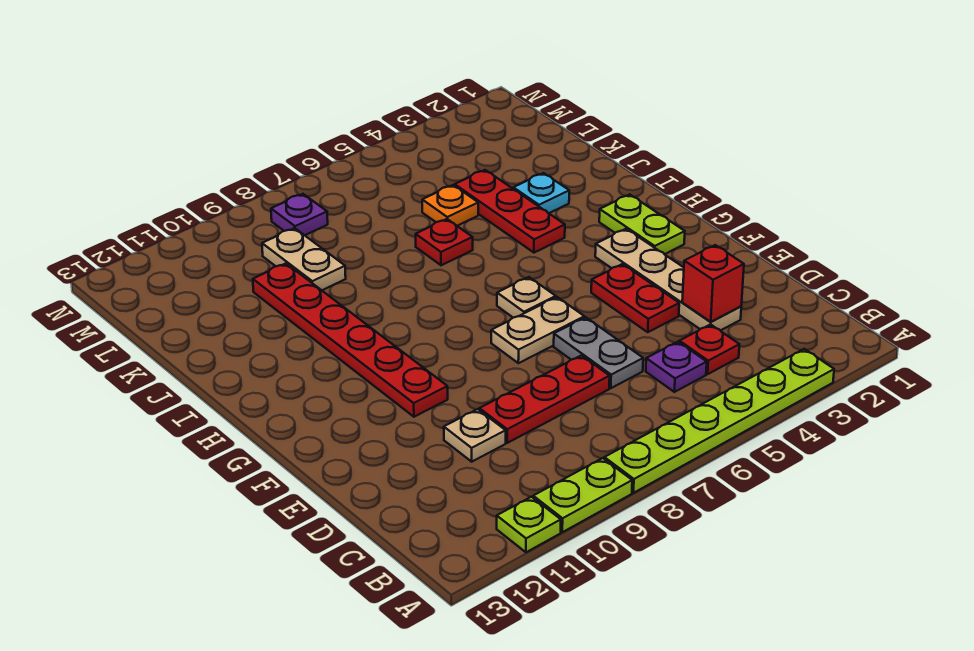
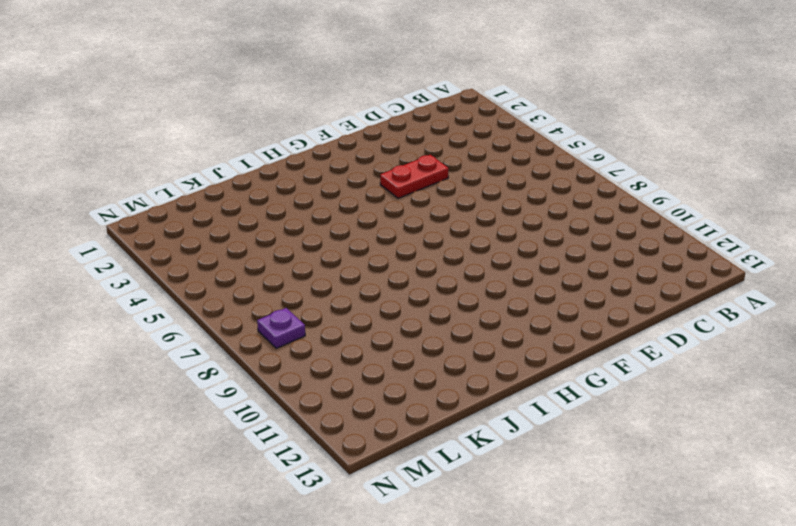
none -> lime plate A3:A8 level 1
none -> lime plate A9:A10 level 1
none -> lime plate A11 level 1

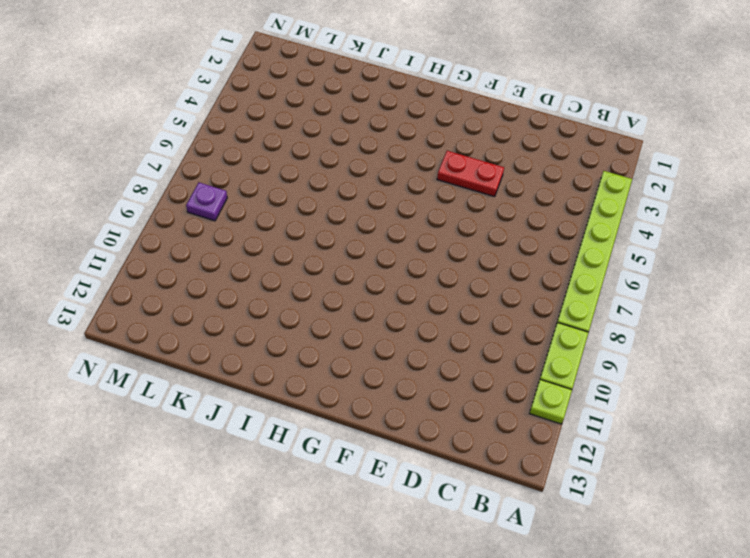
none -> red plate C4 level 1
none -> purple plate C5 level 1
none -> tan plate D3:G3 level 1

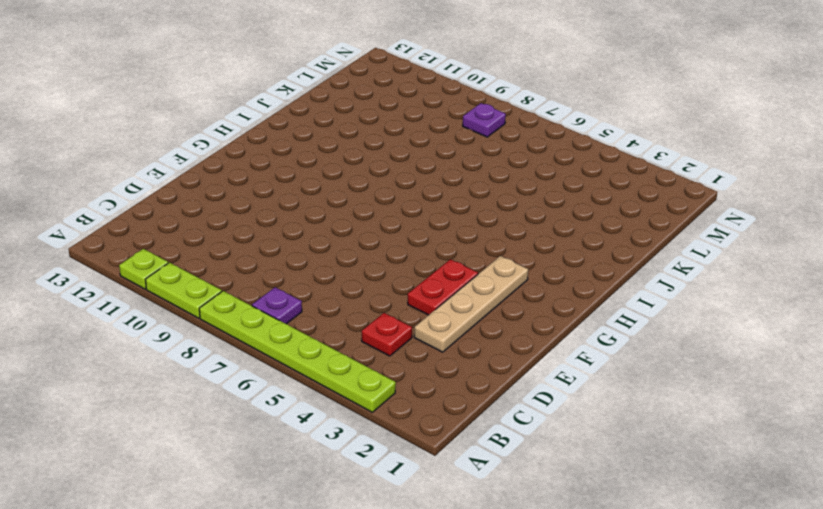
purple plate B7 level 1 -> purple plate C5 level 1
none -> grey plate D6:E6 level 1
none -> red plate D7:D9 level 1
none -> tan plate D10 level 1

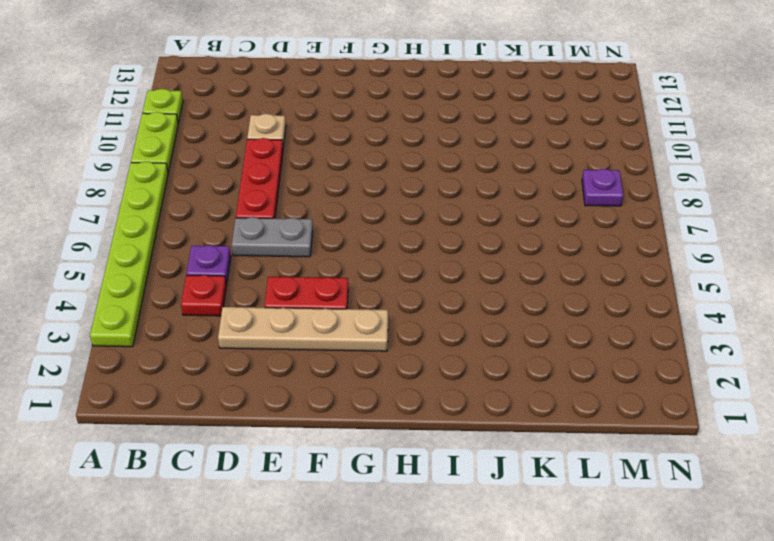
none -> tan plate F6:F7 level 1
none -> red plate F10:K10 level 1
none -> lime plate G2:H2 level 1

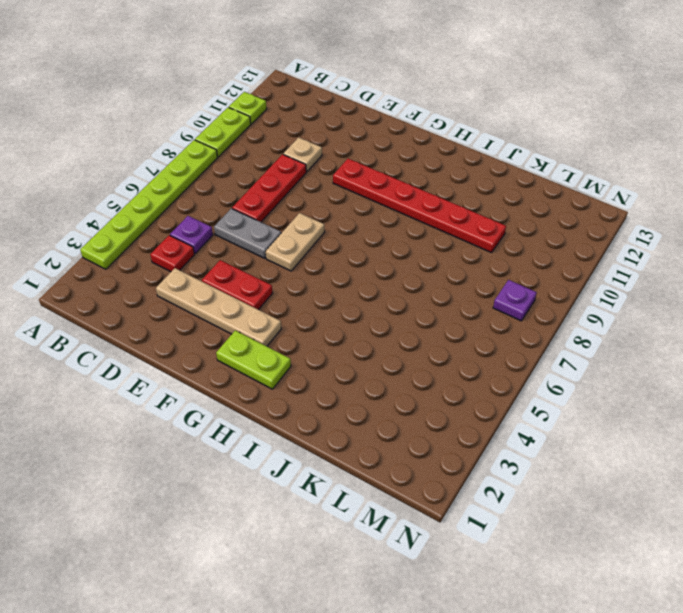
none -> tan plate G6 level 1
none -> red plate I4:K4 level 1
none -> cyan plate J3 level 1

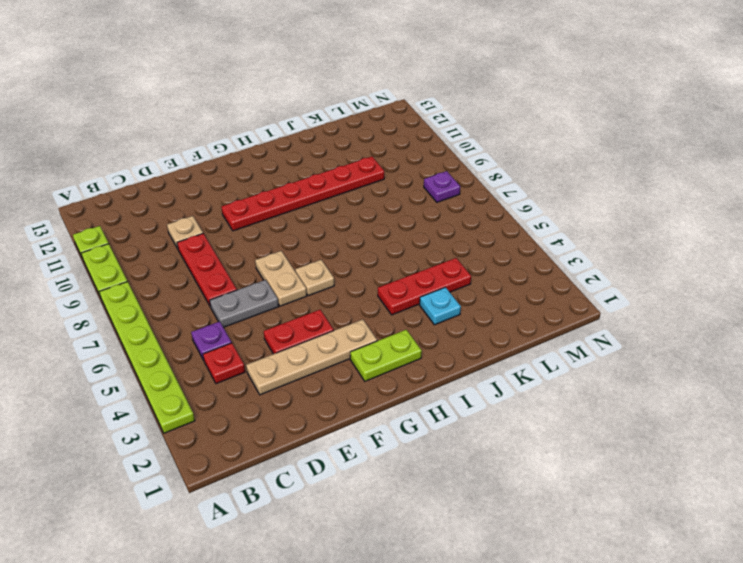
none -> red plate J6 level 1
none -> orange plate K5 level 1
none -> tan plate K9:L9 level 1

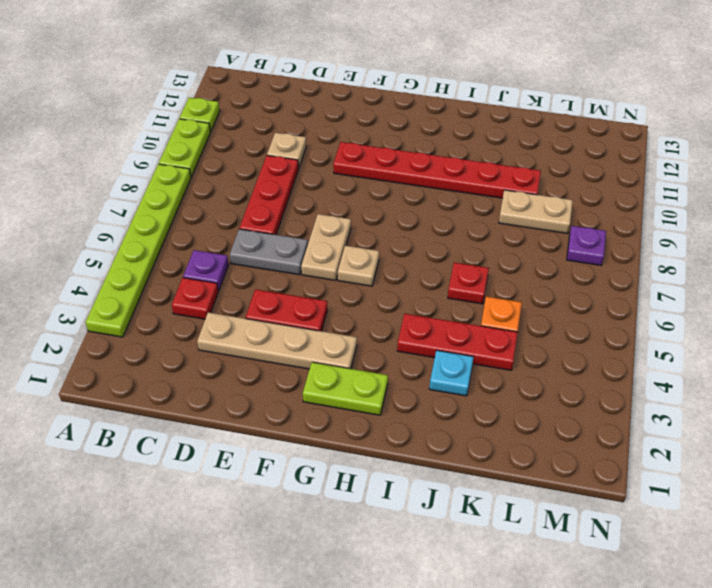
none -> red brick D3 level 2

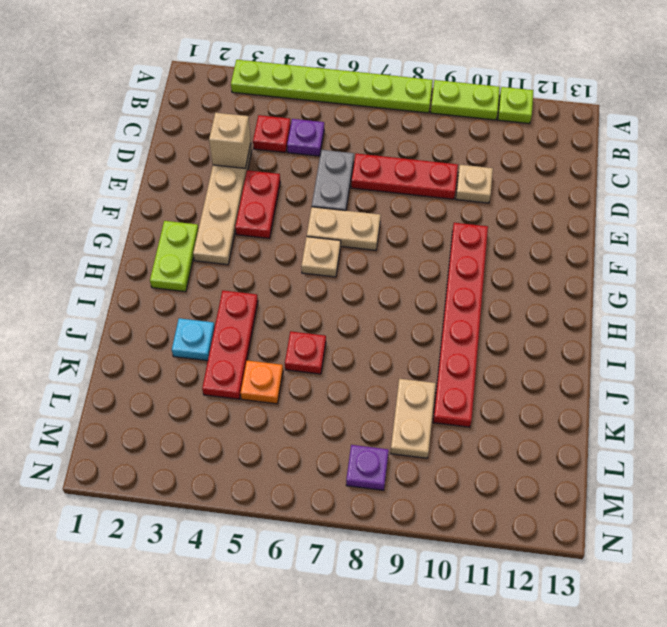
tan brick D3 level 2 -> red brick D3 level 2

